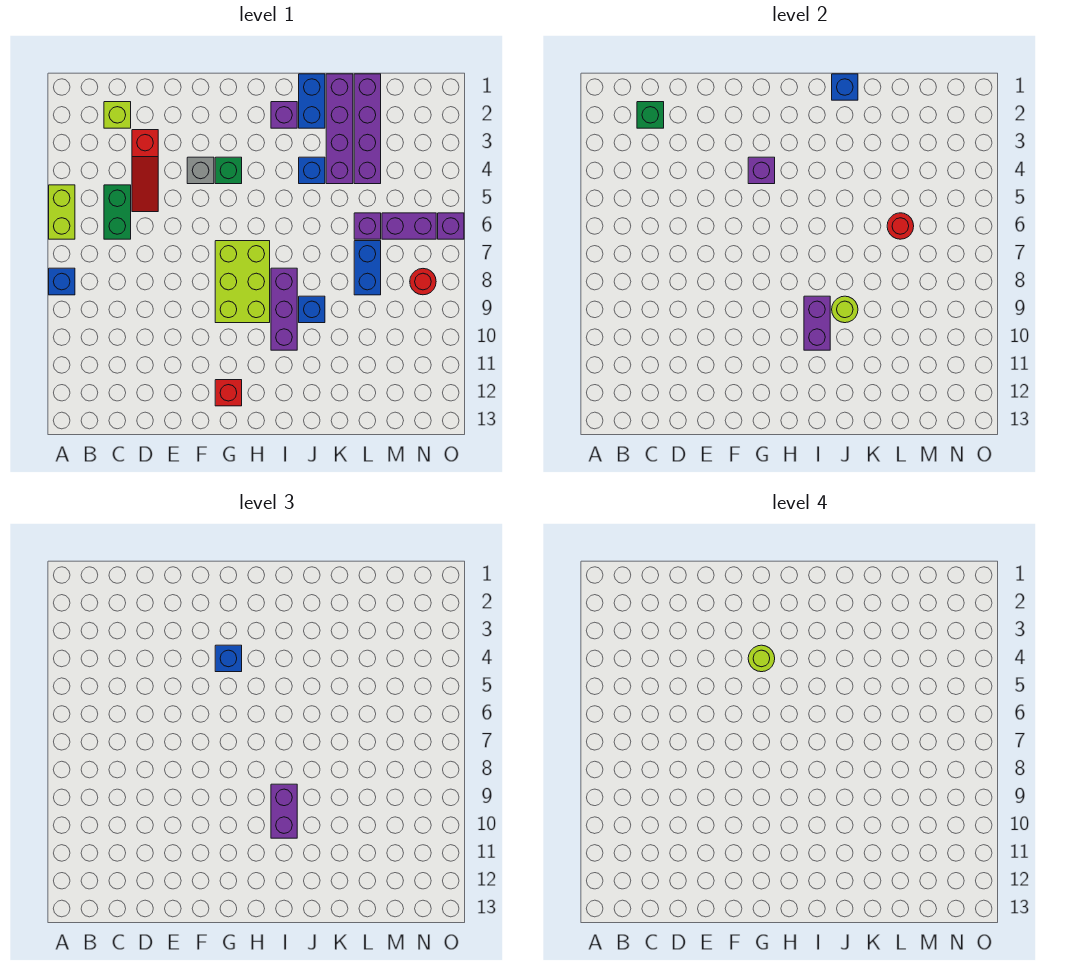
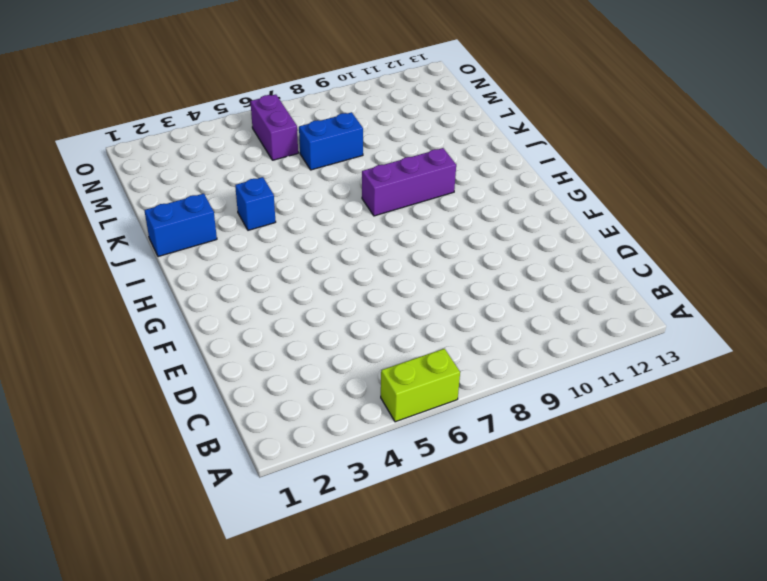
none -> blue brick A8 level 1
none -> lime brick C2 level 1
none -> green brick C5:C6 level 1
none -> red slope D3:D5 level 1 top 3

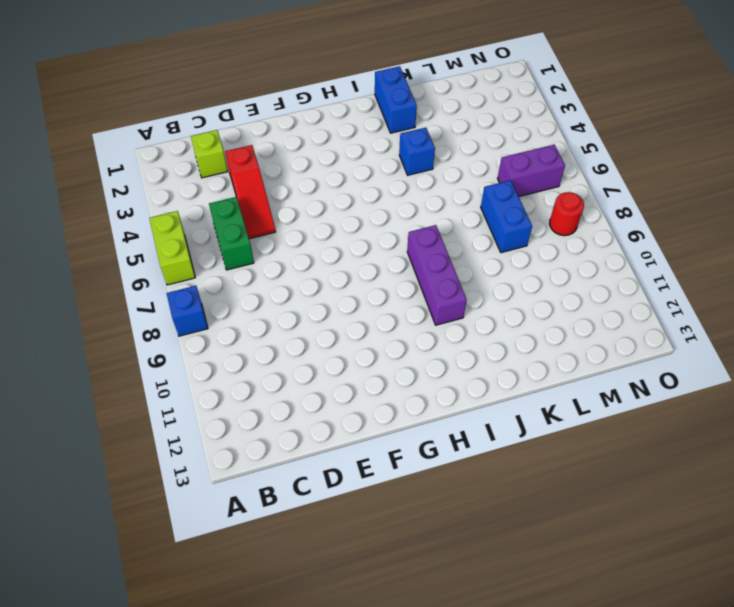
none -> grey brick F4 level 1
none -> green brick G4 level 1
none -> lime brick G7:H9 level 1
none -> red brick G12 level 1

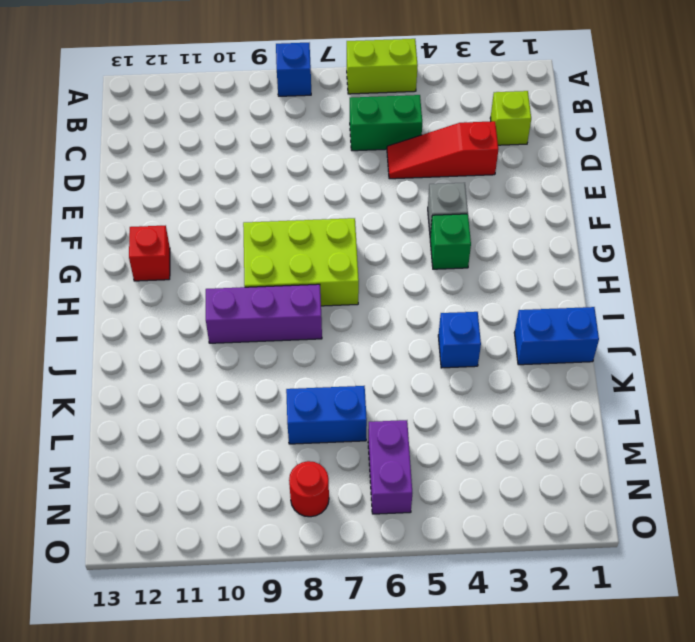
none -> purple brick I2 level 1
none -> blue brick J9 level 1
none -> purple brick K1:K4 level 1
none -> purple brick L1:L4 level 1

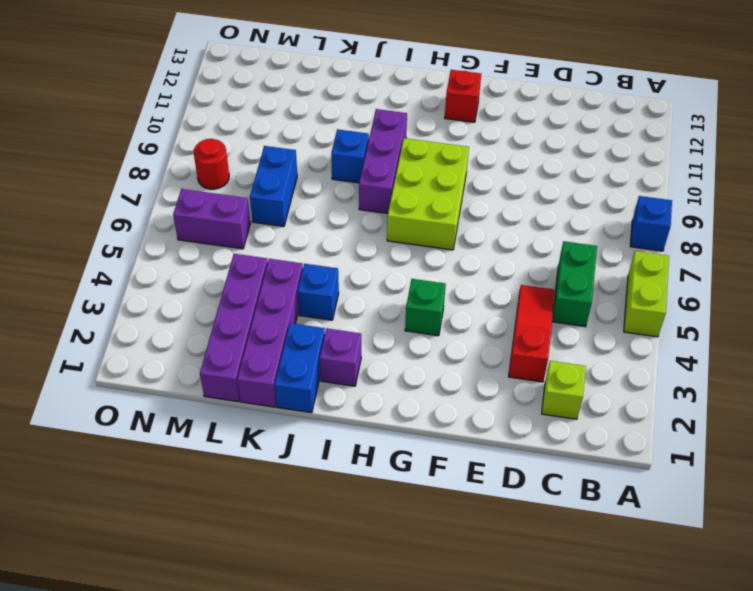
none -> grey brick F4 level 1
none -> purple brick L6 level 1
none -> purple brick O6 level 1
none -> green brick C2 level 2

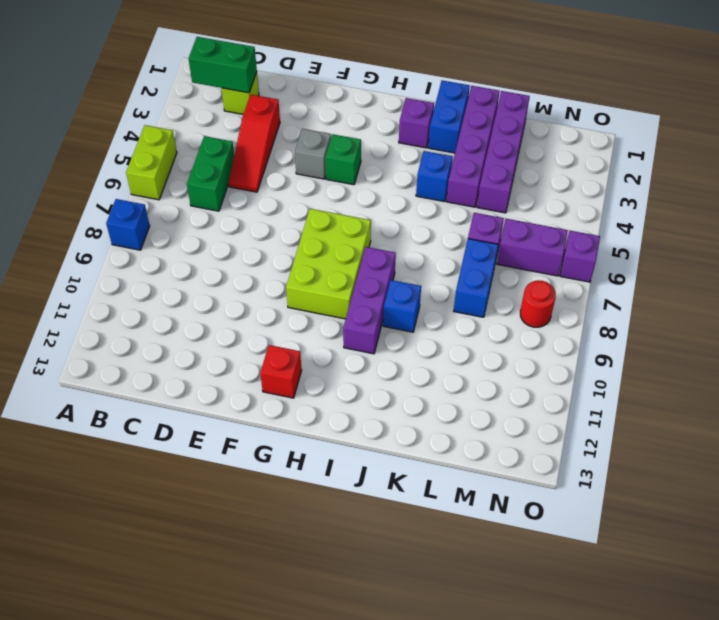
green brick B2:C2 level 2 -> green brick C2 level 2
none -> purple brick G4 level 2
none -> purple brick I9:I10 level 2
none -> blue brick J1 level 2
none -> lime round brick J9 level 2

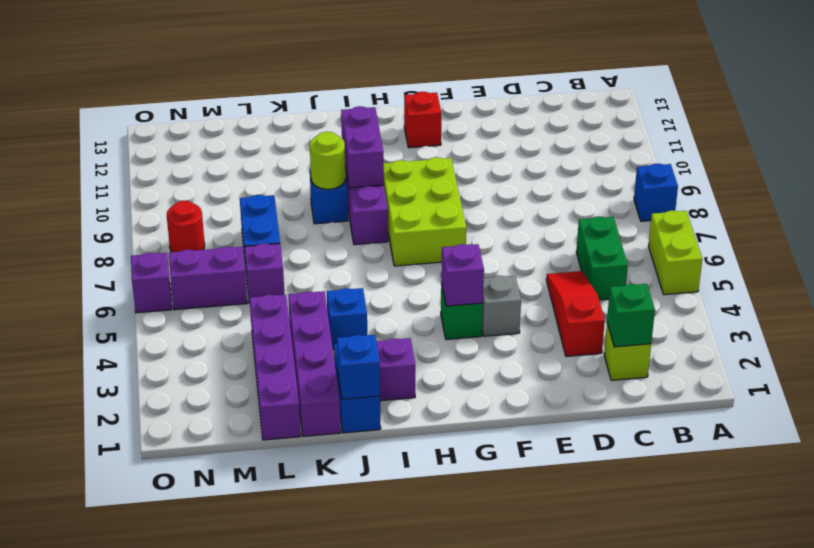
none -> red round brick L6 level 2
none -> blue brick G4 level 3
none -> purple brick I9:I10 level 3
none -> lime round brick G4 level 4

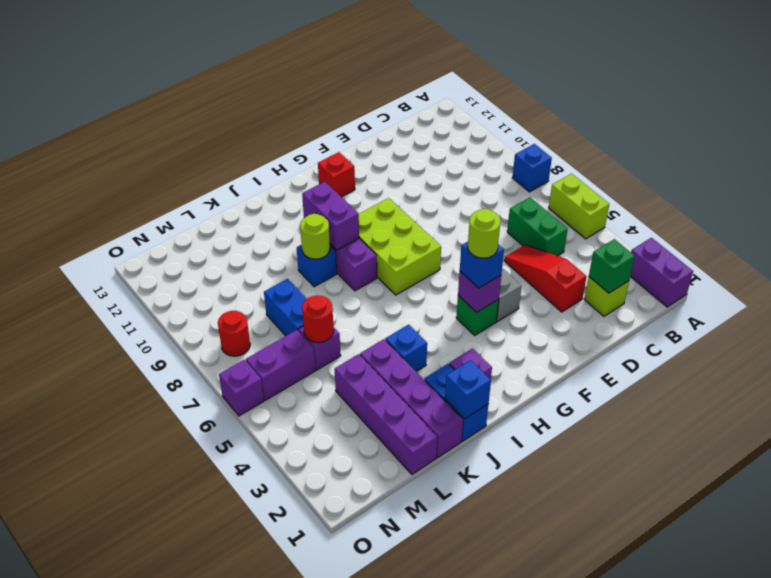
purple brick A1:A2 level 1 -> purple brick I9:I10 level 3

